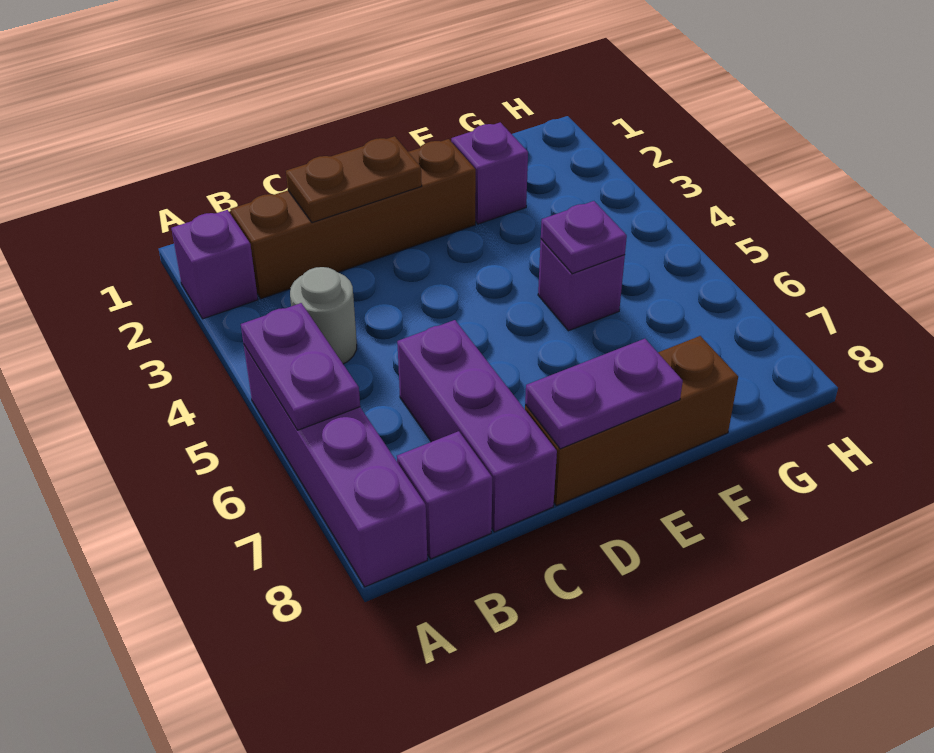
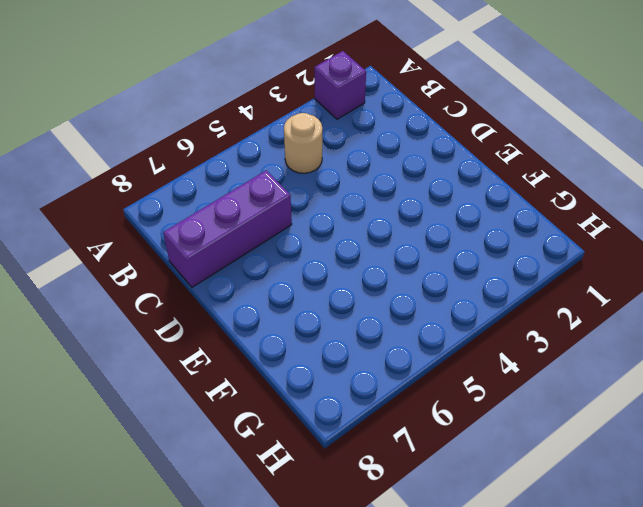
tan round brick B4 level 1 -> grey round brick B4 level 1
none -> purple brick A5:A8 level 1
none -> brown brick B2:E2 level 1
none -> purple brick B8 level 1

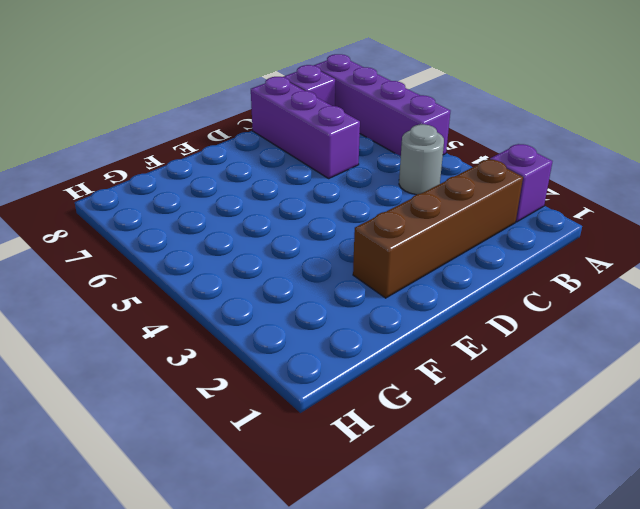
none -> brown brick D8:F8 level 1
none -> purple brick F2 level 1
none -> purple brick F5 level 1

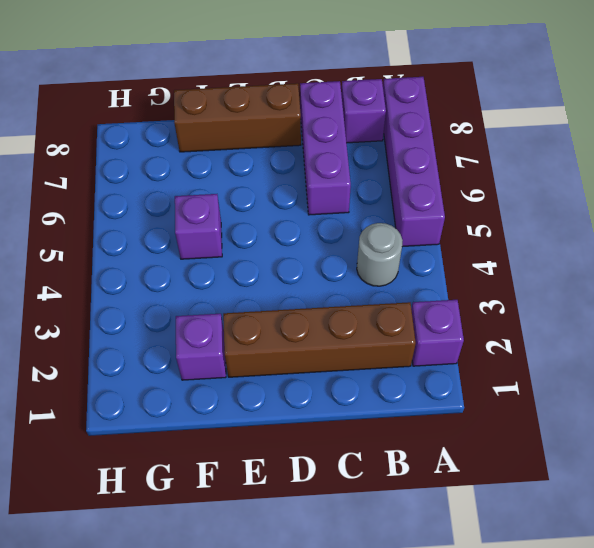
none -> purple plate A5:A6 level 2
none -> brown plate C2:D2 level 2
none -> purple plate D8:E8 level 2

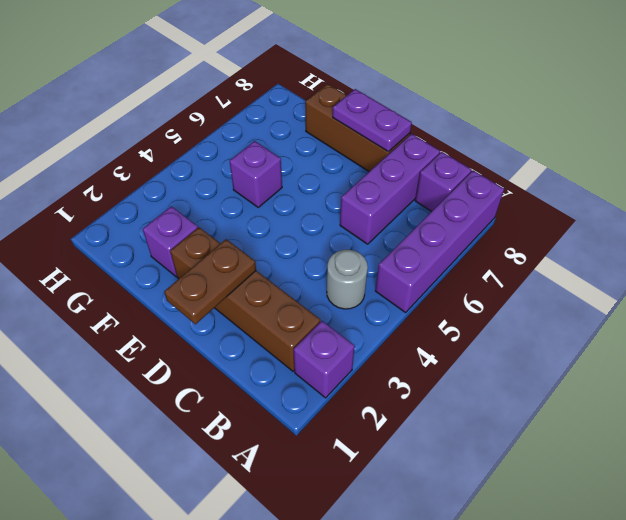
brown plate D1:D2 level 2 -> brown plate C2:D2 level 2
none -> purple plate A5:A6 level 2
none -> purple plate F5 level 2

